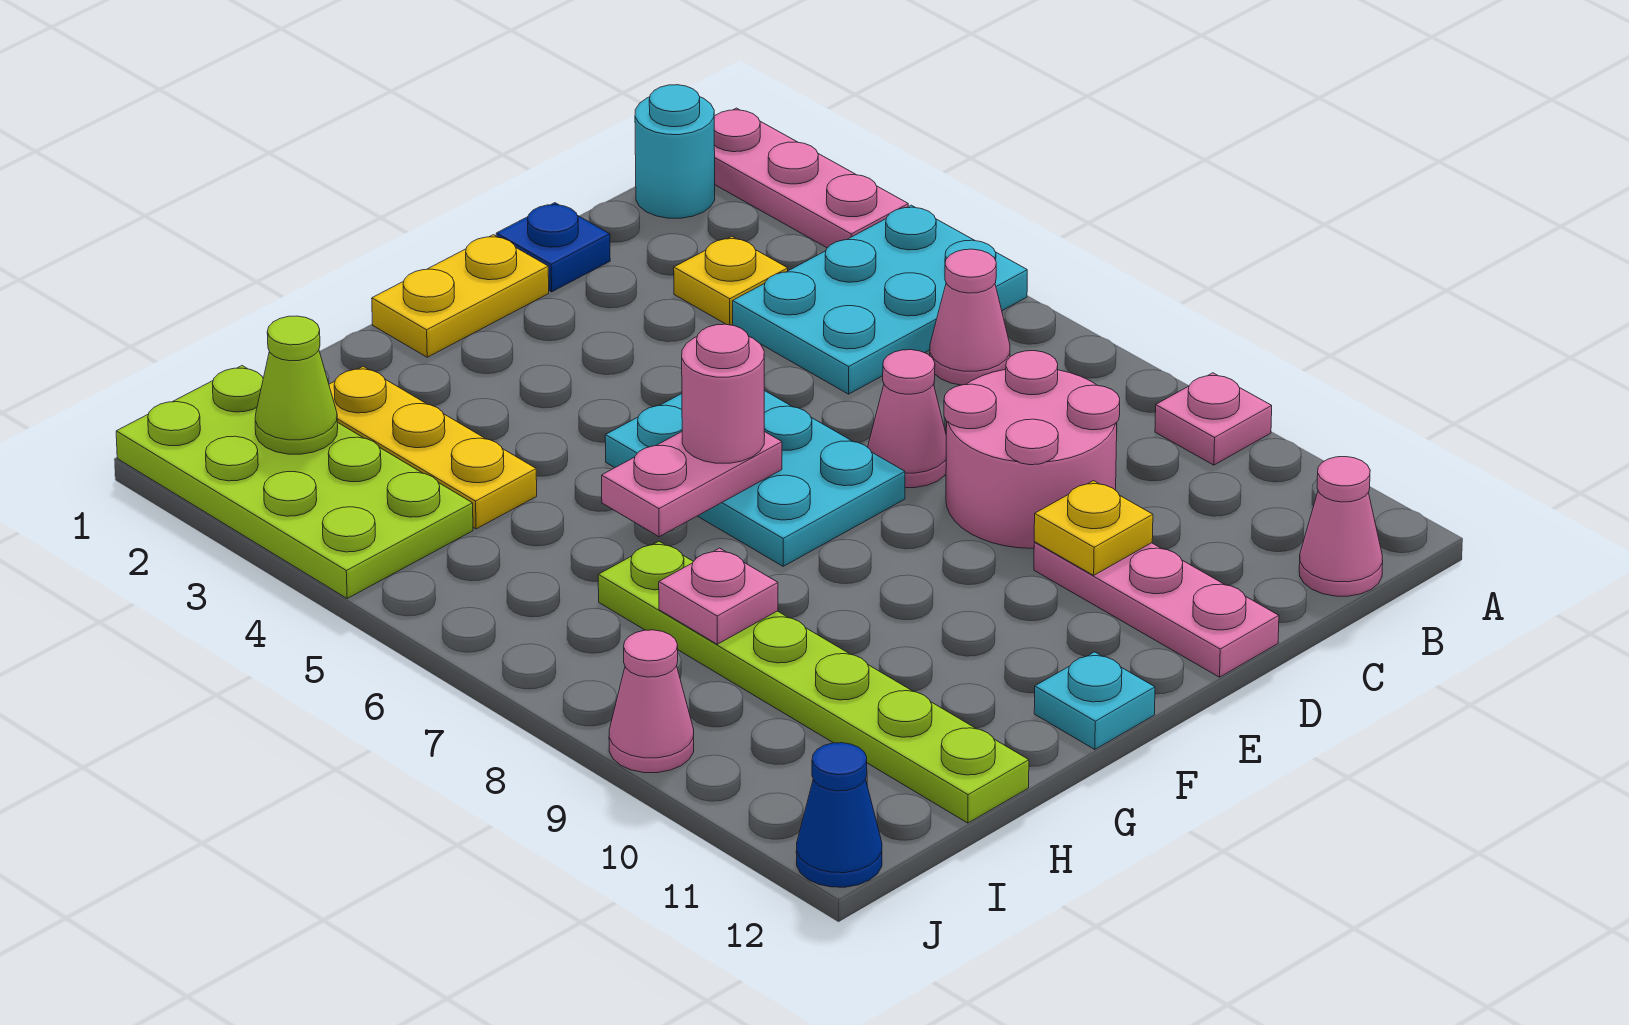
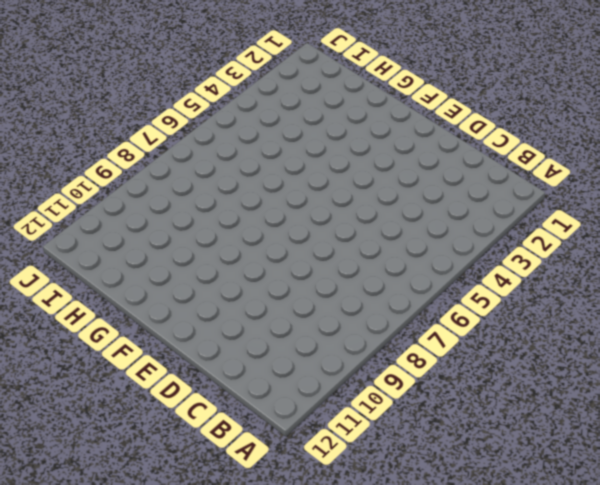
none -> pink plate A1:A3 level 1
none -> cyan plate A4:C5 level 1
none -> pink plate A9 level 1

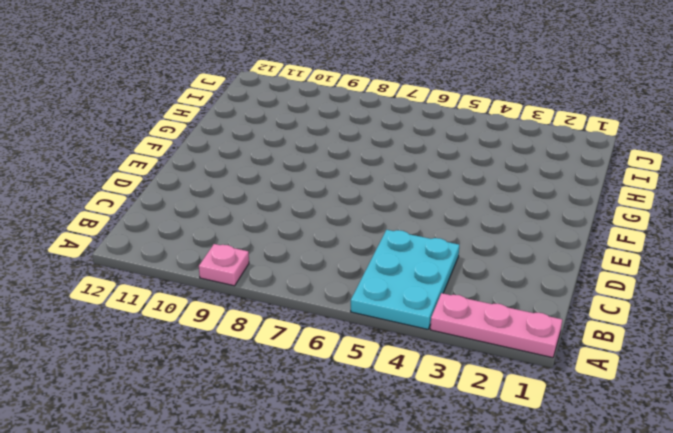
none -> cyan round brick B1 level 1
none -> pink cone B6 level 1
none -> pink cone B12 level 1

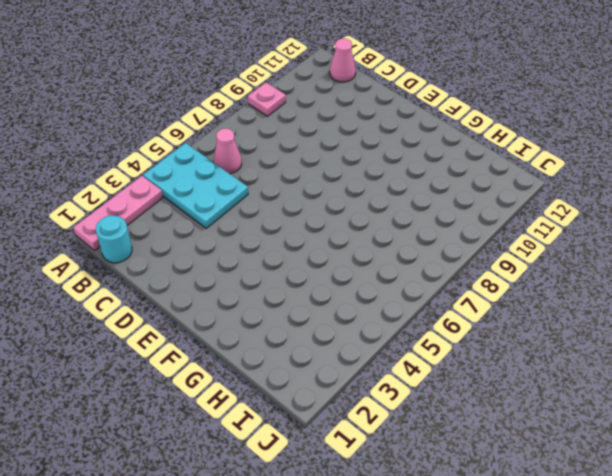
none -> yellow plate C3 level 1
none -> pink round brick C8:D9 level 1
none -> blue plate D1 level 1

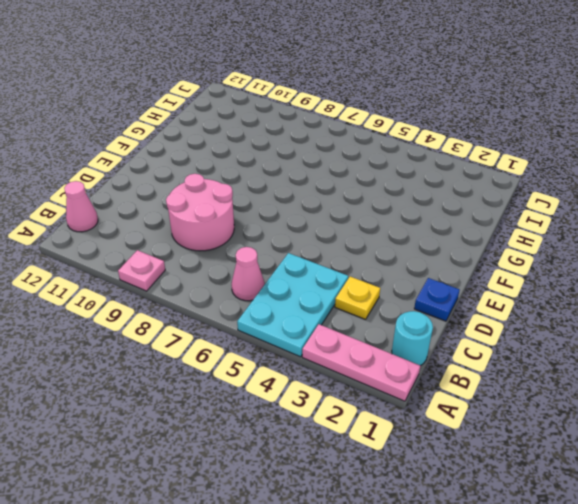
none -> pink cone D7 level 1
none -> pink plate D10:D12 level 1
none -> yellow plate E1:F1 level 1

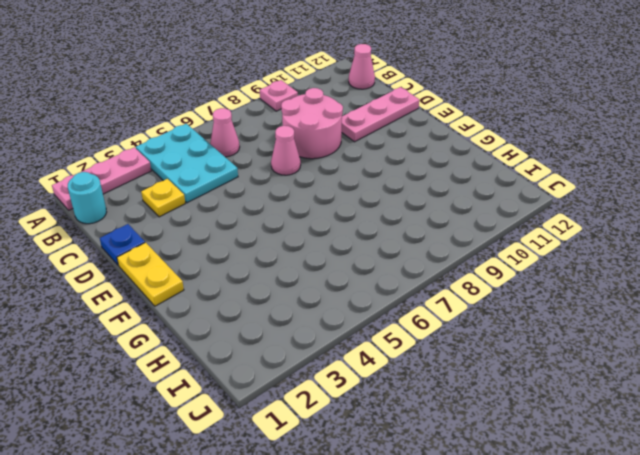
none -> cyan plate E5:F7 level 1
none -> cyan plate F12 level 1
none -> yellow plate H2:H4 level 1

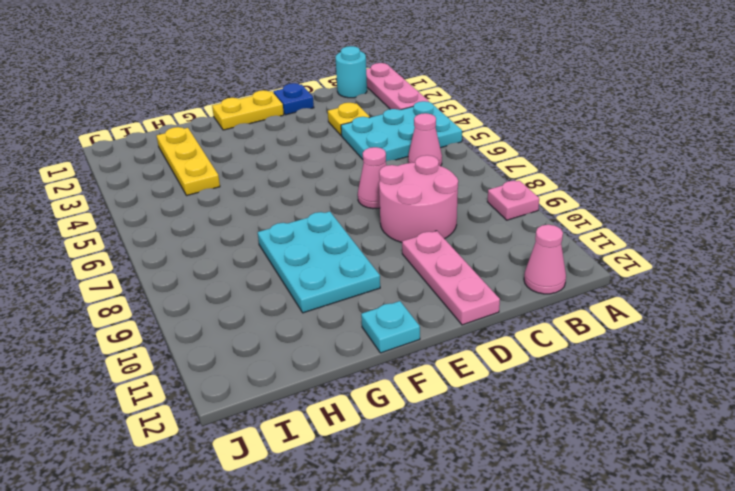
cyan plate F8:G10 level 1 -> cyan plate E5:F7 level 1
none -> lime plate H7:H12 level 1
none -> lime plate I1:J4 level 1
none -> pink cone J9 level 1

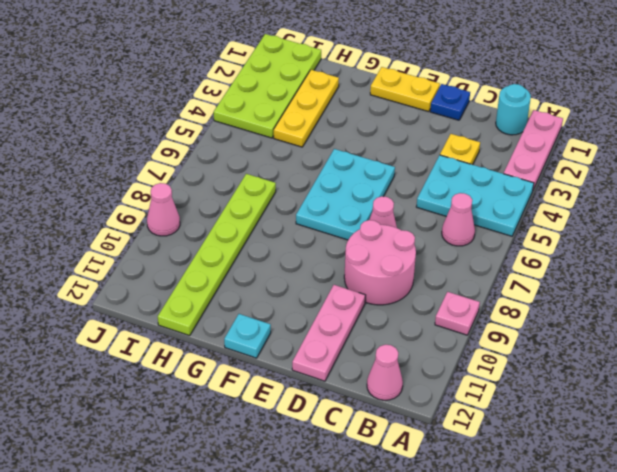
none -> blue cone J12 level 1
none -> yellow plate D10 level 2
none -> pink plate F6:G6 level 2

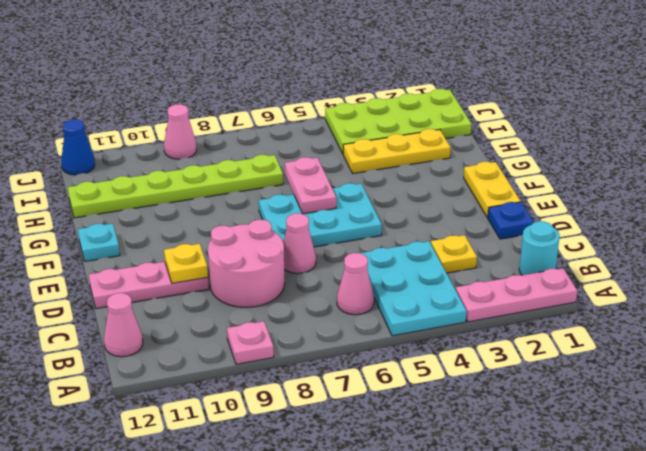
none -> pink plate H8 level 2
none -> lime cone I2 level 2
none -> pink round brick F6 level 3

